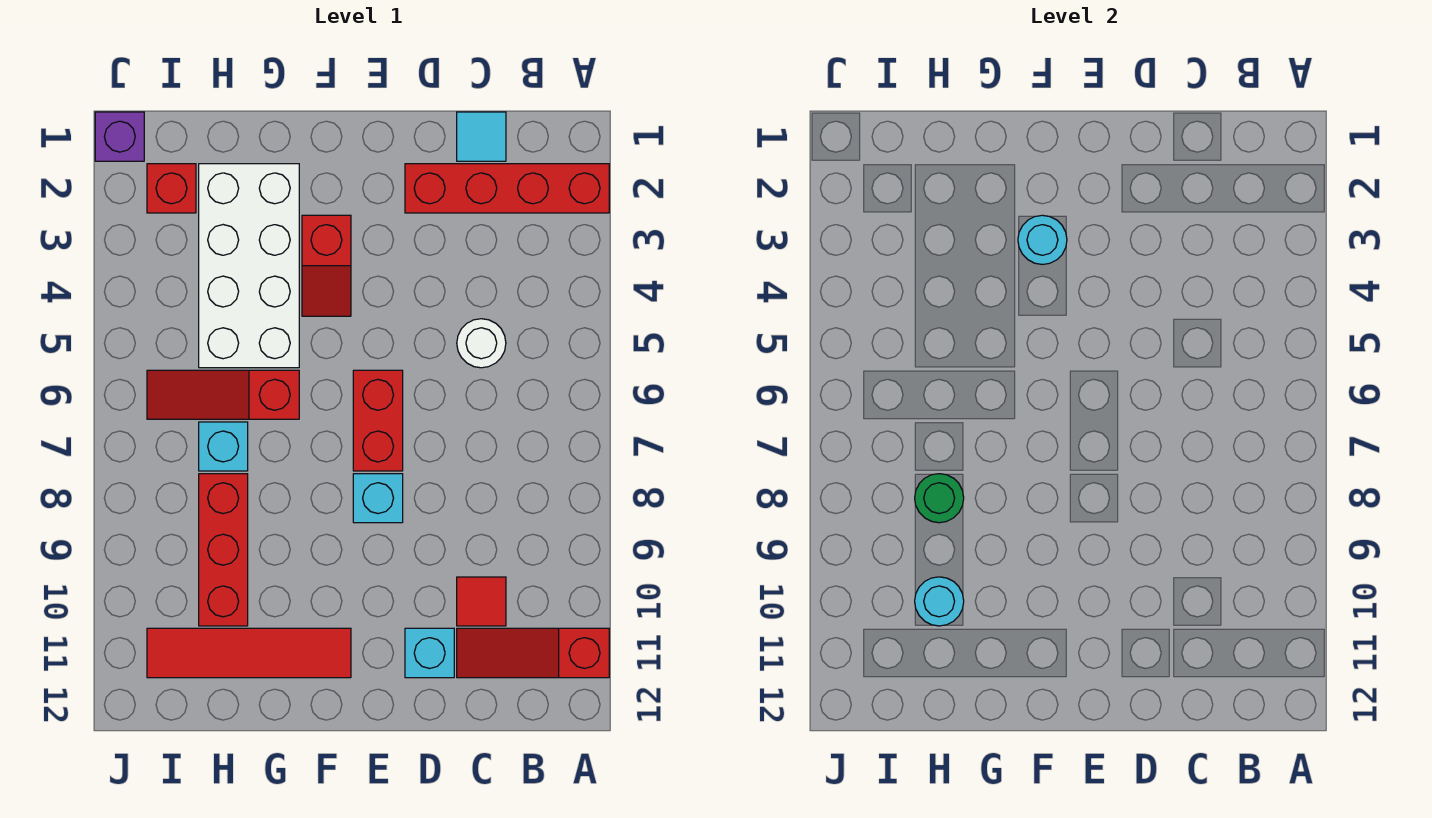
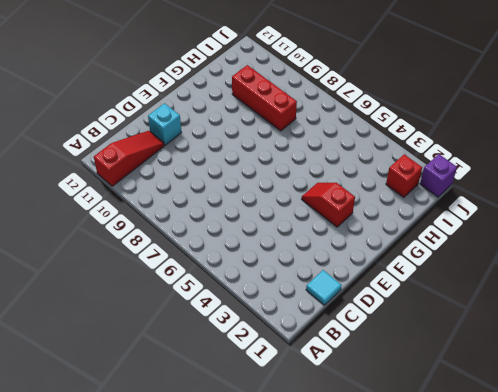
none -> red brick A2:D2 level 1
none -> white round brick C5 level 1
none -> red tile C10 level 1

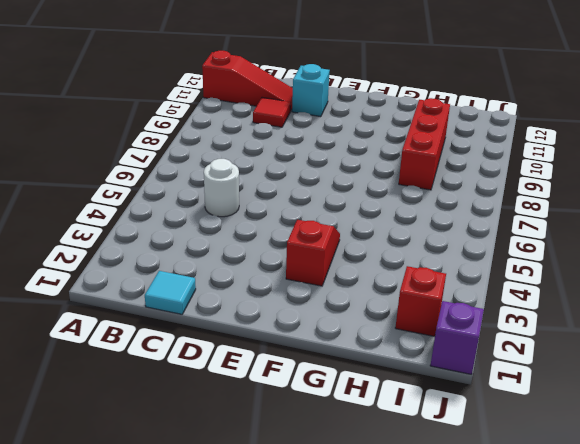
none -> red brick A2:D2 level 1
none -> red brick E6:E7 level 1
none -> cyan brick E8 level 1

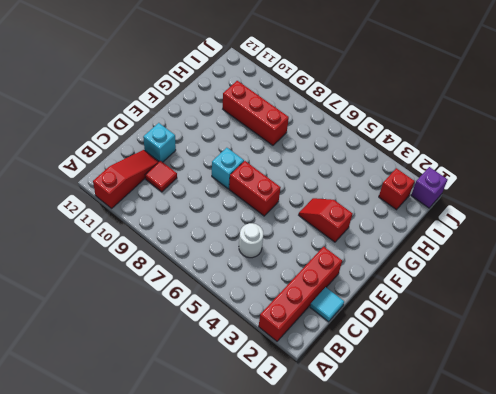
none -> red tile F11:I11 level 1
none -> white brick G2:H5 level 1
none -> red slope G6:I6 level 1 top G

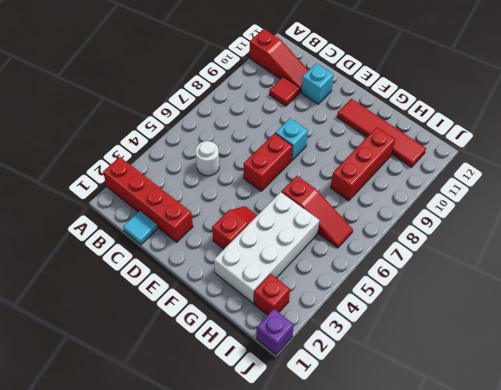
none -> cyan brick H7 level 1
none -> cyan round brick F3 level 2
none -> green round brick H8 level 2

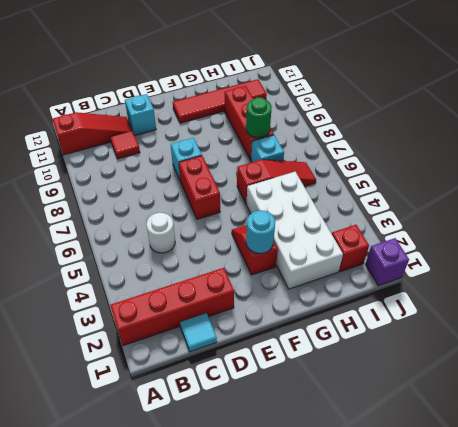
none -> cyan round brick H10 level 2

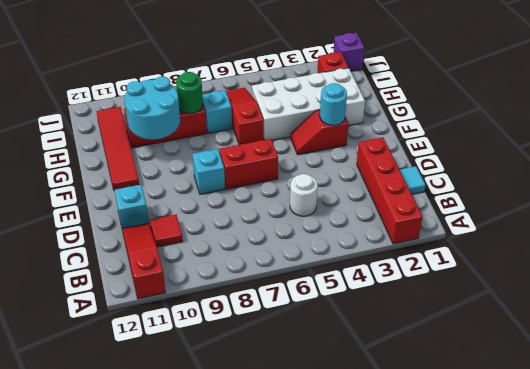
cyan round brick G9:H10 level 2 -> cyan round brick H10 level 2

